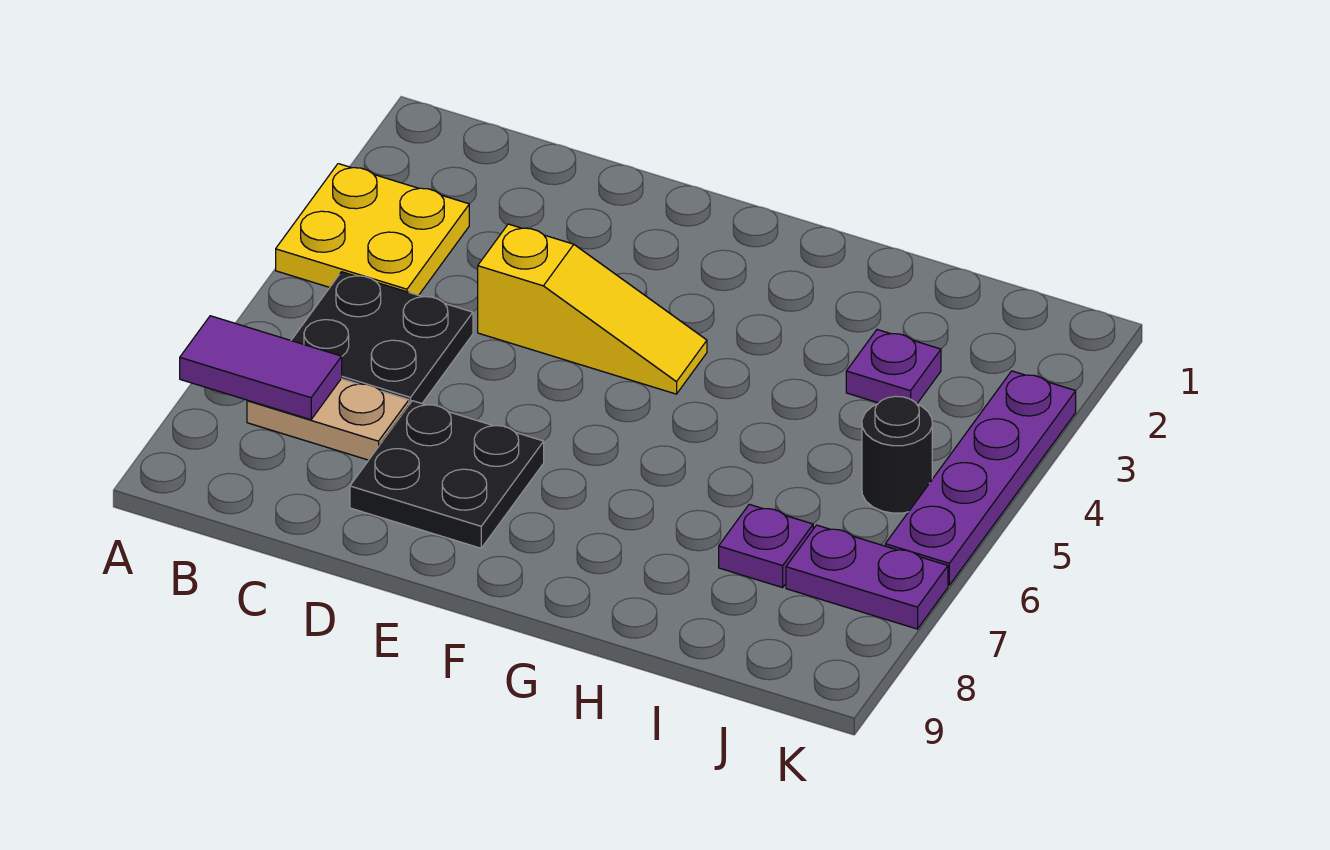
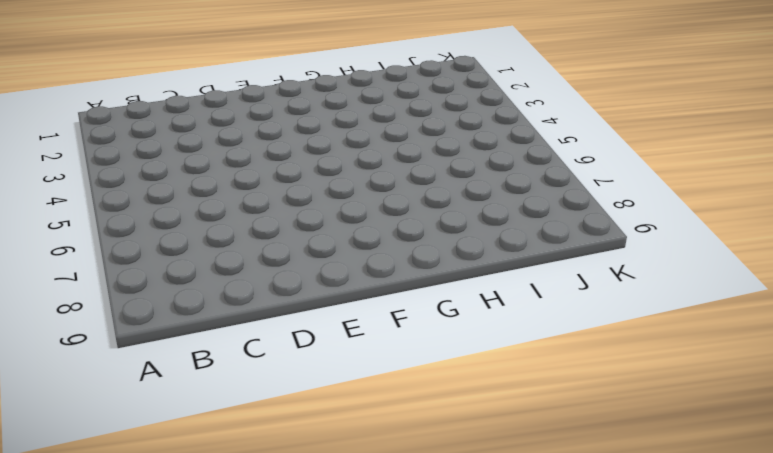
none -> yellow plate A3:B4 level 1
none -> black plate B5:C6 level 1

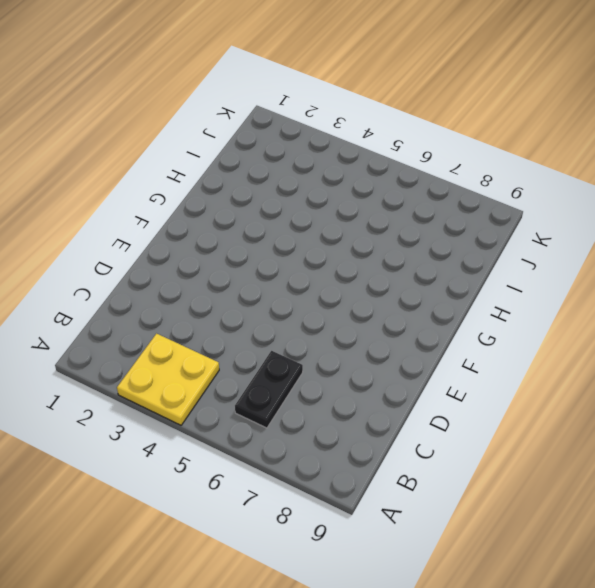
black plate B6:C6 level 1 -> black plate B5:C6 level 1
none -> tan plate B7:C7 level 1
none -> yellow slope D4:F4 level 1 top D

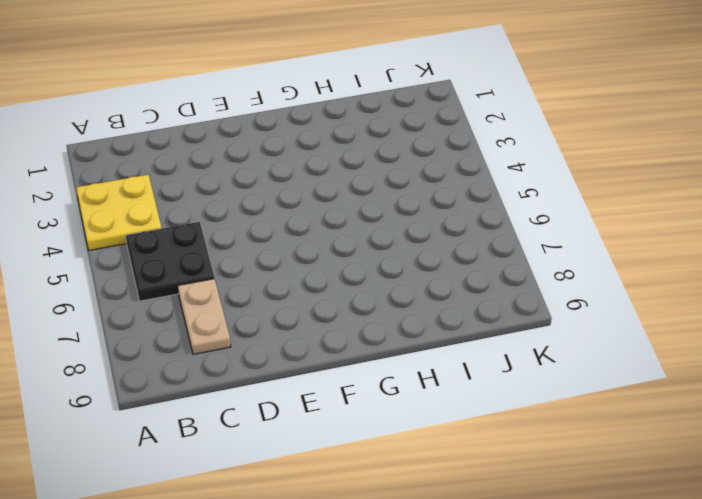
tan plate C7:C8 level 1 -> tan plate B7:C7 level 1
none -> yellow slope D4:F4 level 1 top D
none -> black plate D7:E8 level 1

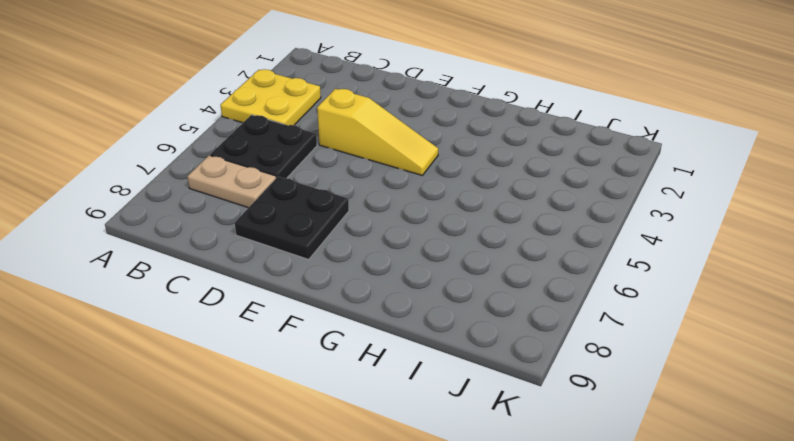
none -> purple plate I3 level 1
none -> purple plate I7 level 1

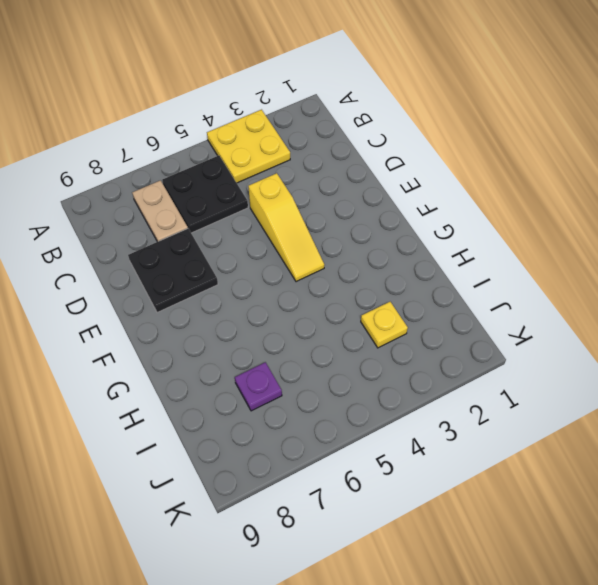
yellow plate I3 level 1 -> purple plate I3 level 1
none -> black round brick J5 level 1
none -> purple plate J7:K7 level 1

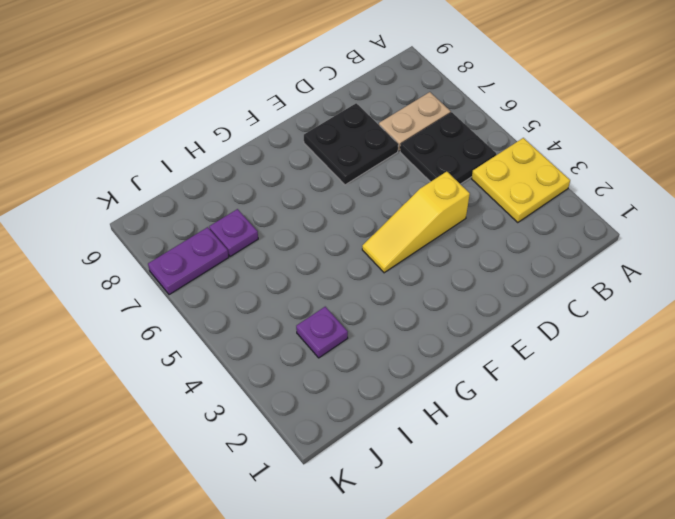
none -> black round brick J5 level 1
none -> purple plate K3:K6 level 1

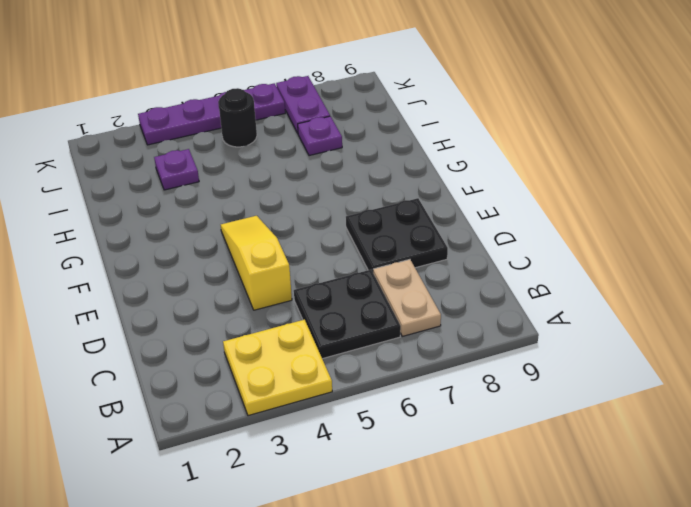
none -> purple tile A7:B7 level 2

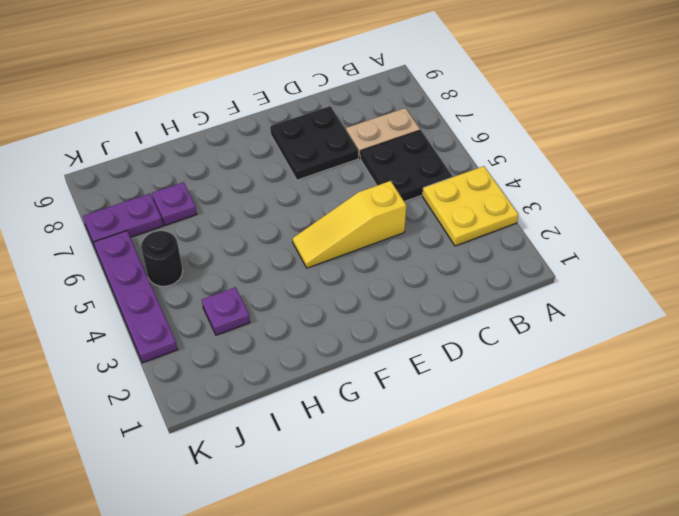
none -> purple tile A7:B7 level 2

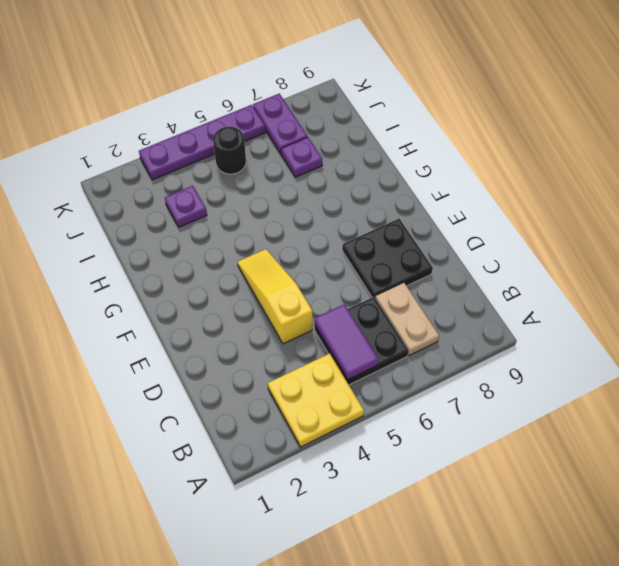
purple tile B5:C5 level 2 -> purple tile A7:B7 level 2

